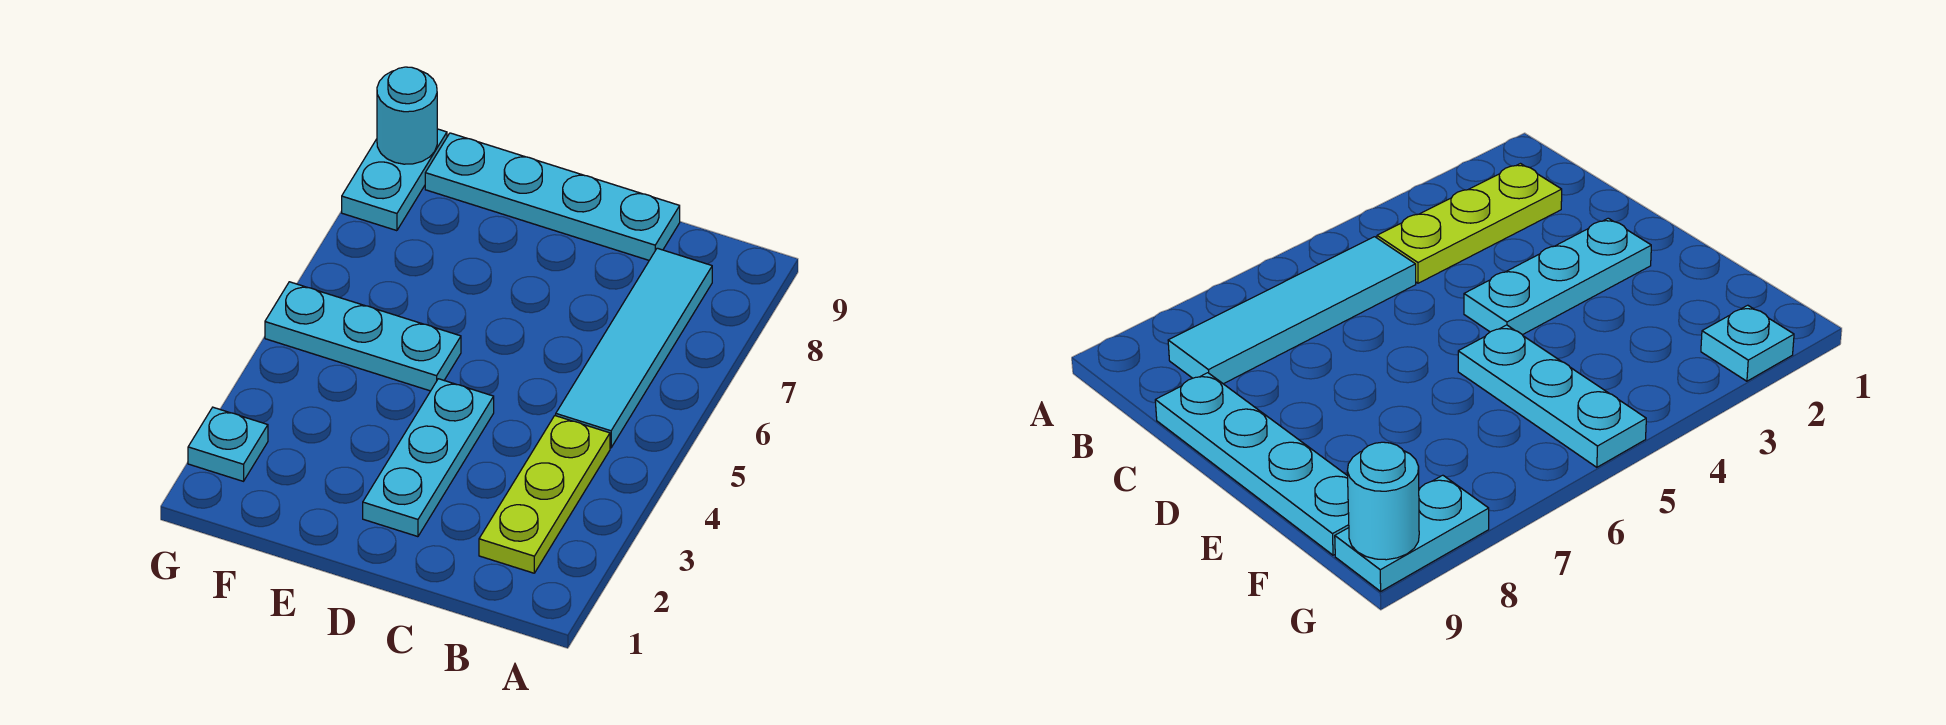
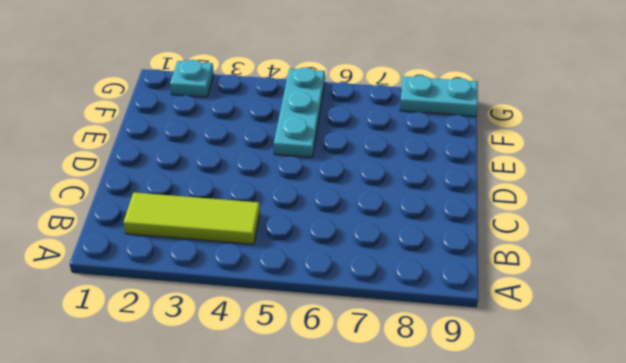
lime tile B2:B4 level 1 -> lime plate B2:B4 level 1
none -> cyan tile B5:B8 level 1
none -> cyan plate C9:F9 level 1

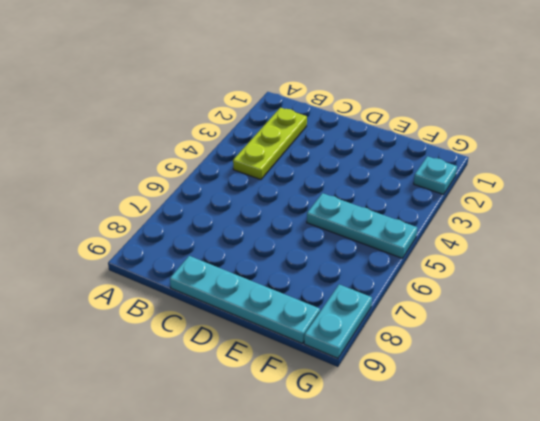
none -> cyan tile B5:B8 level 1
none -> cyan plate D2:D4 level 1

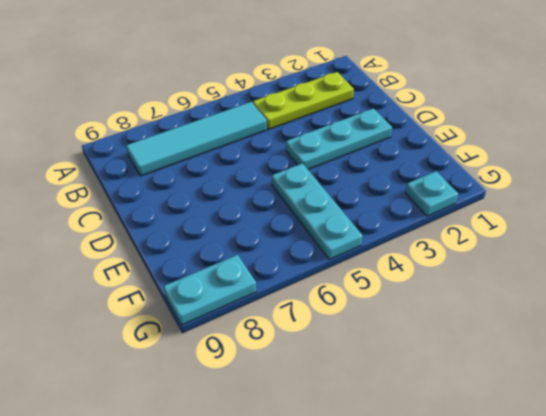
none -> cyan plate C9:F9 level 1
none -> cyan round brick G9 level 2

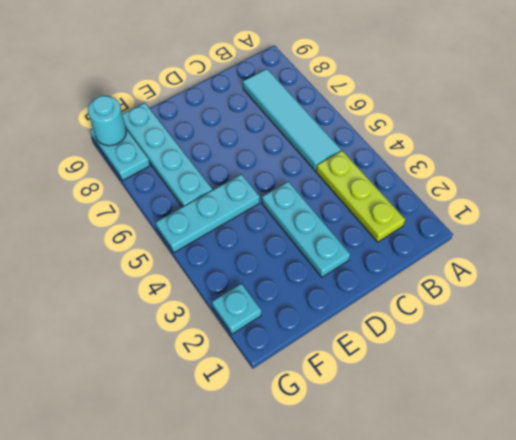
cyan plate F6:F9 level 1 -> cyan plate C9:F9 level 1

